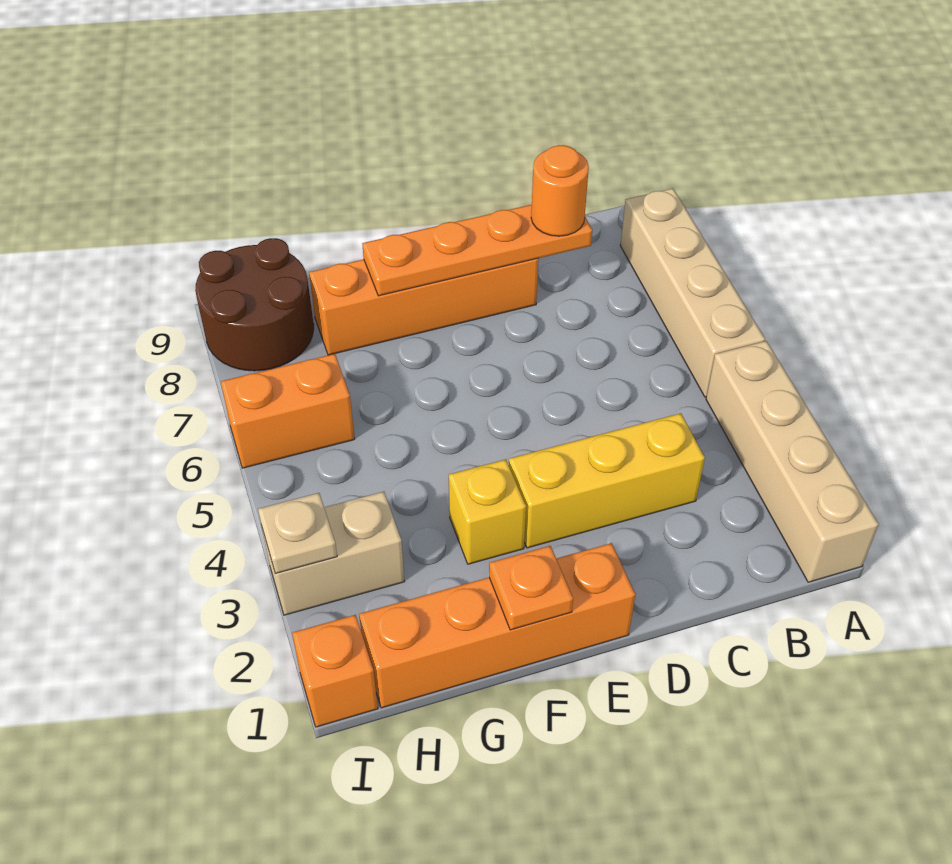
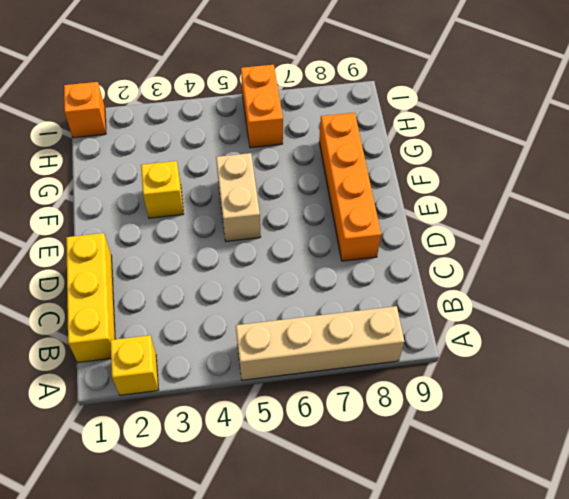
yellow brick A2 level 1 -> tan brick A1:A4 level 1
yellow brick B1:D1 level 1 -> yellow brick C3:E3 level 1
tan brick E5:F5 level 1 -> tan brick H3:I3 level 1
none -> orange brick E1:H1 level 1
none -> brown round brick H8:I9 level 1
none -> orange plate C8:F8 level 2

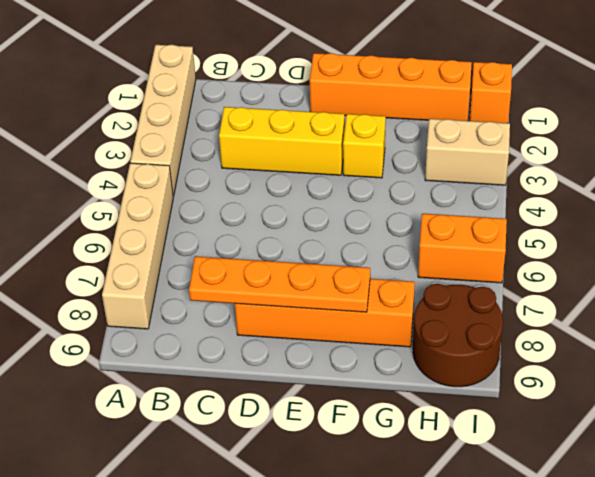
none -> orange plate F1 level 2
none -> tan plate I3 level 2
none -> orange round brick C8 level 3

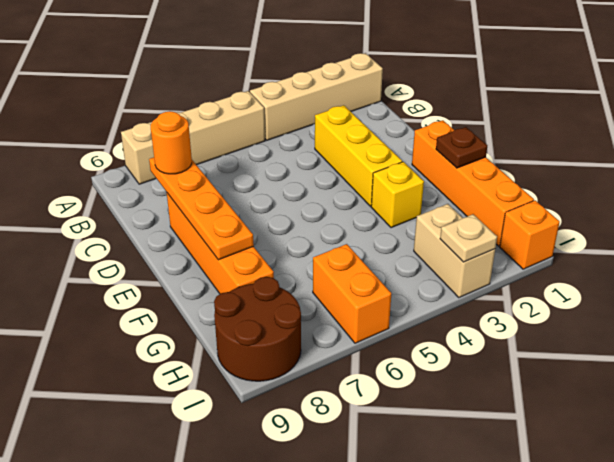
brown plate F1 level 2 -> orange plate F1 level 2

